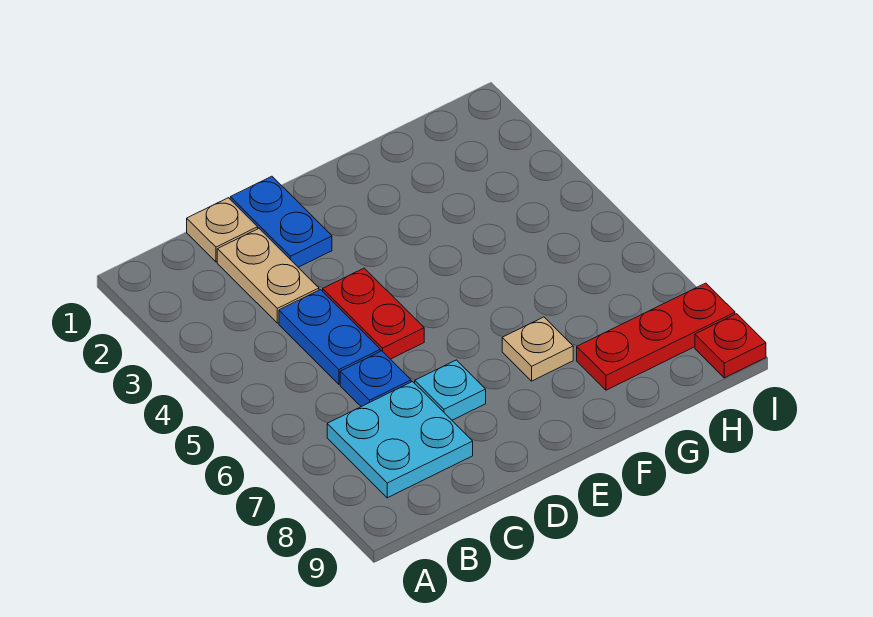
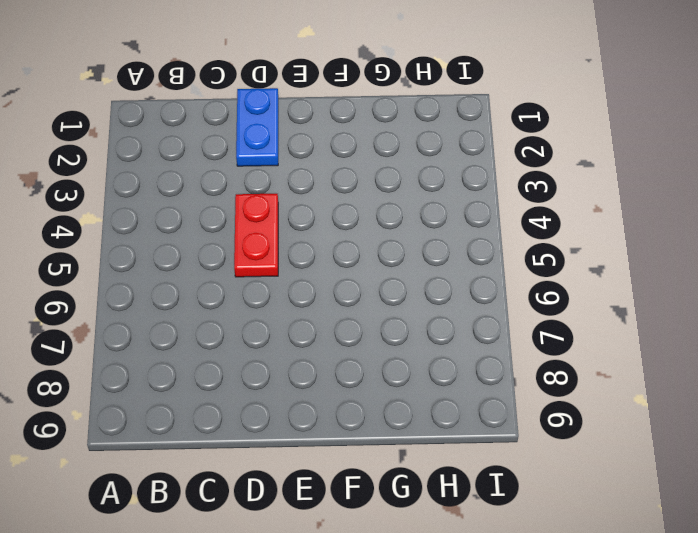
none -> cyan plate B7:C8 level 1
none -> tan plate C1 level 1

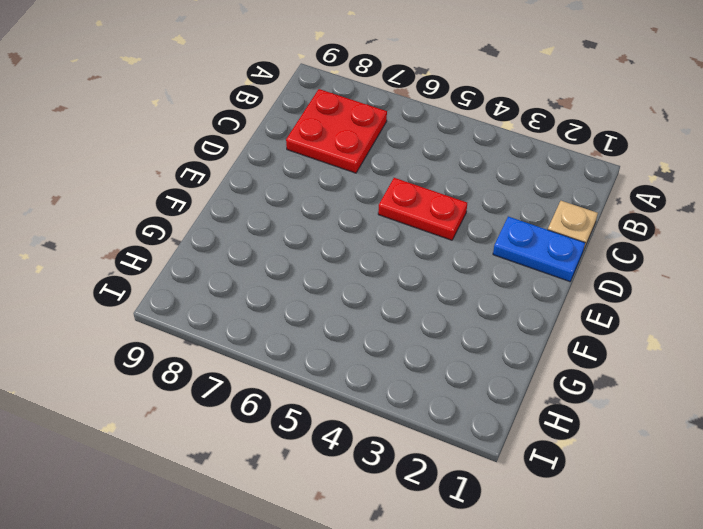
red plate B7:C8 level 1 -> cyan plate B7:C8 level 1
none -> tan plate C2:C3 level 1
none -> blue plate C4:C5 level 1

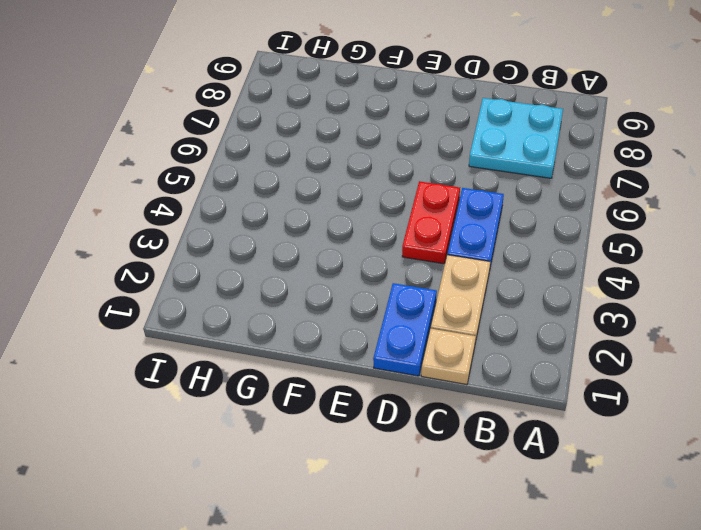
none -> blue plate C6 level 1
none -> cyan plate D7 level 1

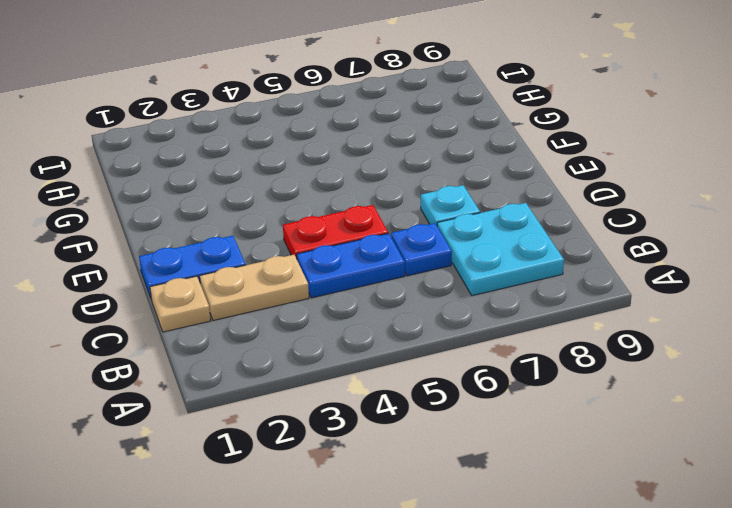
none -> tan plate F7 level 1
none -> red plate G8:I8 level 1

